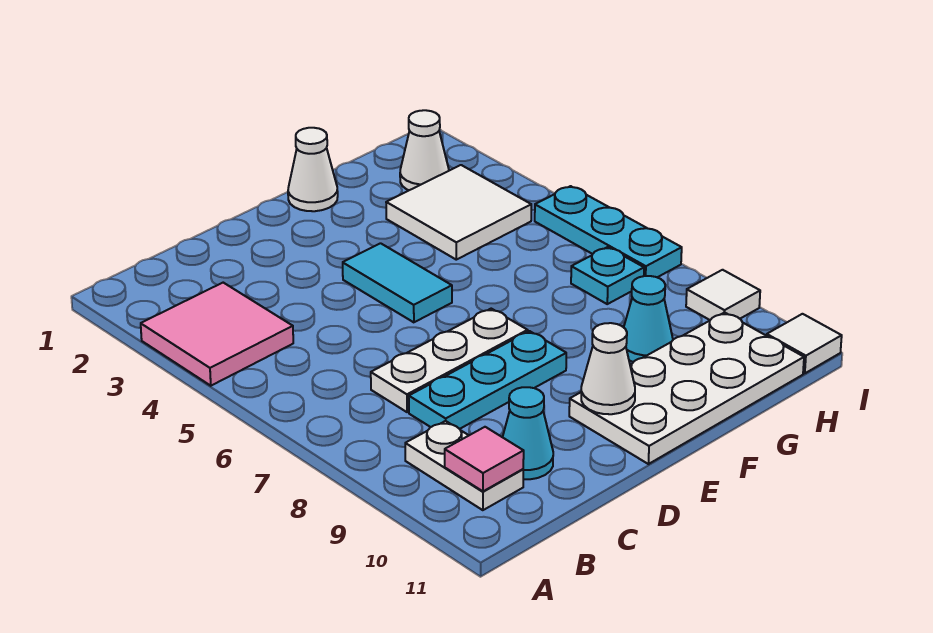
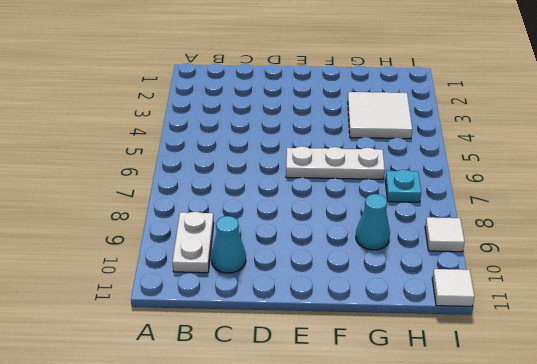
white plate E6:G6 level 1 -> white plate C7:E7 level 1
none -> pink tile A3:B4 level 1
none -> cyan plate C8:E8 level 1
none -> cyan tile E4:E5 level 1

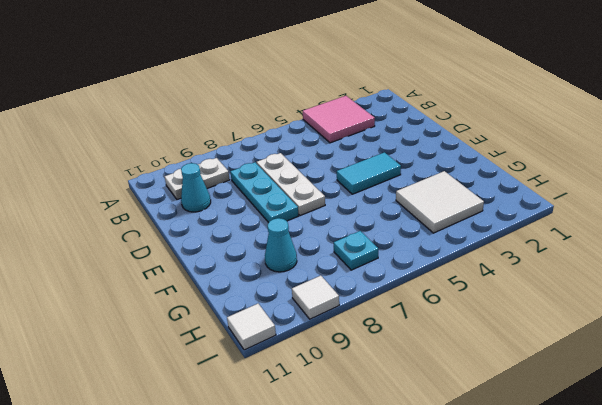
none -> white plate E10:H11 level 1
none -> white cone F1 level 1
none -> white cone H2 level 1

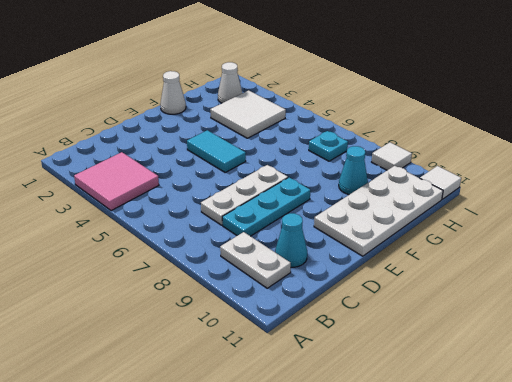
none -> cyan plate I5:I7 level 1
none -> pink tile B10 level 2
none -> white cone E10 level 2

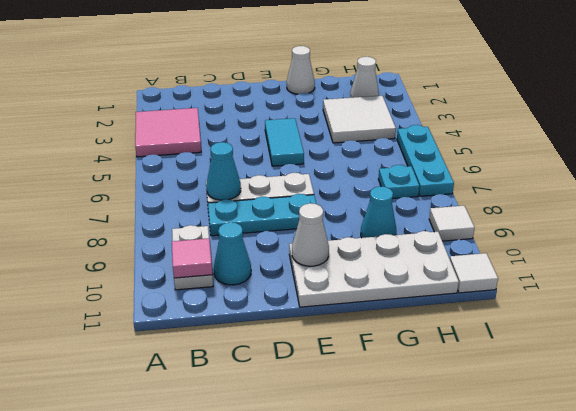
cyan cone C7 level 2 -> none

